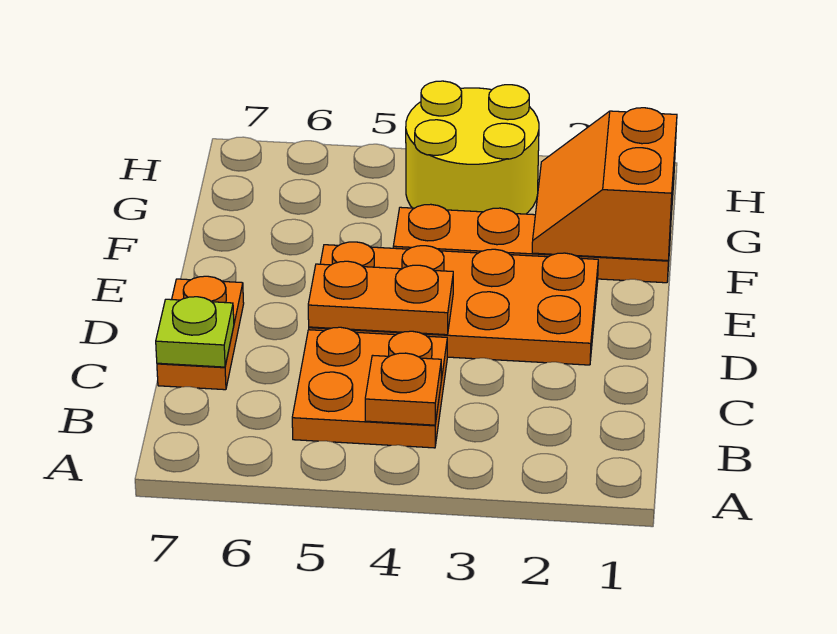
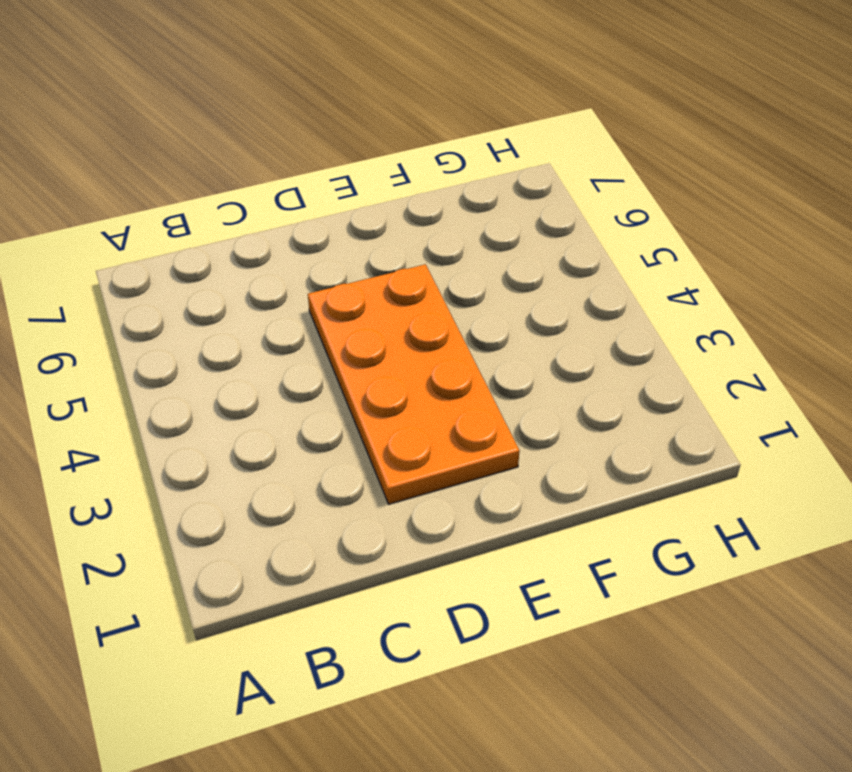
none -> orange plate B4:C5 level 1
none -> orange plate C7:D7 level 1

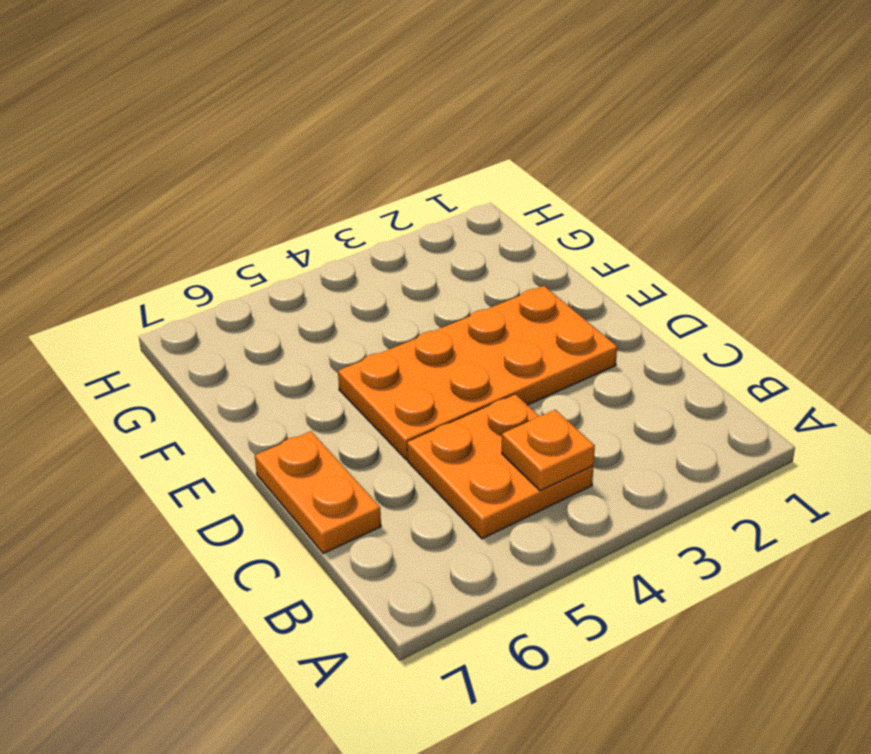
none -> orange plate F1:F4 level 1
none -> yellow round brick G3:H4 level 1

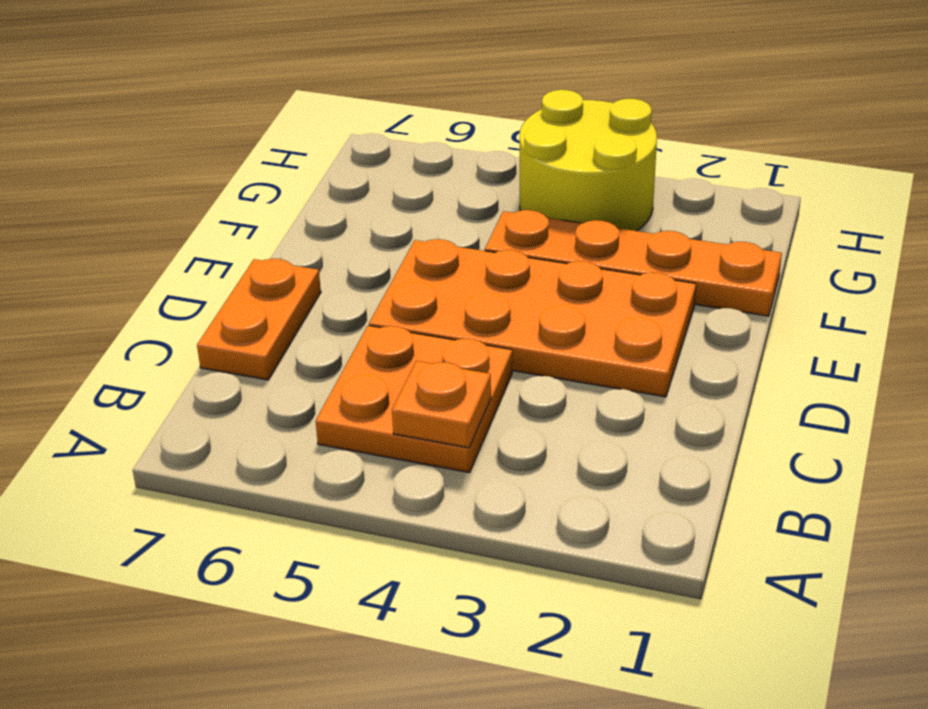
none -> lime plate C7 level 2
none -> orange plate D4:D5 level 2

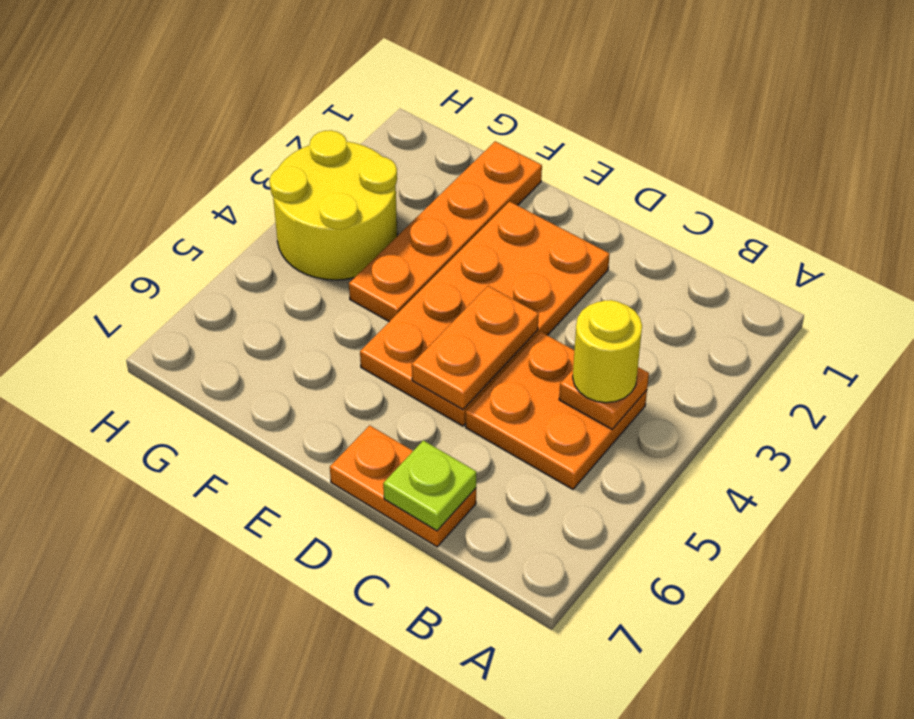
yellow round brick B4 level 3 -> none
none -> orange slope F1:G2 level 2 top 1

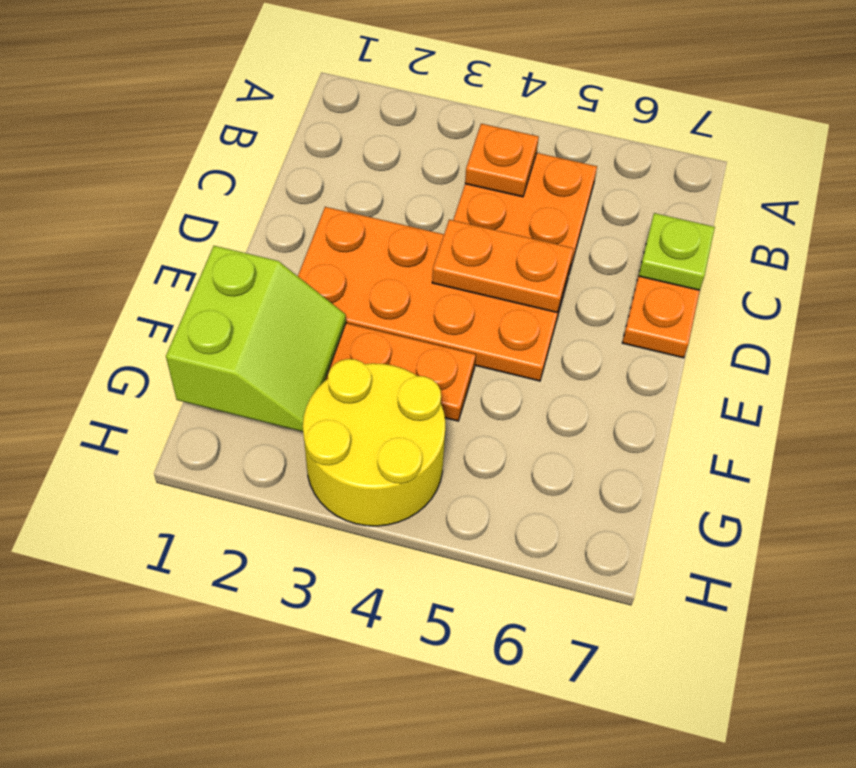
lime slope F1:G2 level 2 top 1 -> orange slope F1:G2 level 2 top 1

